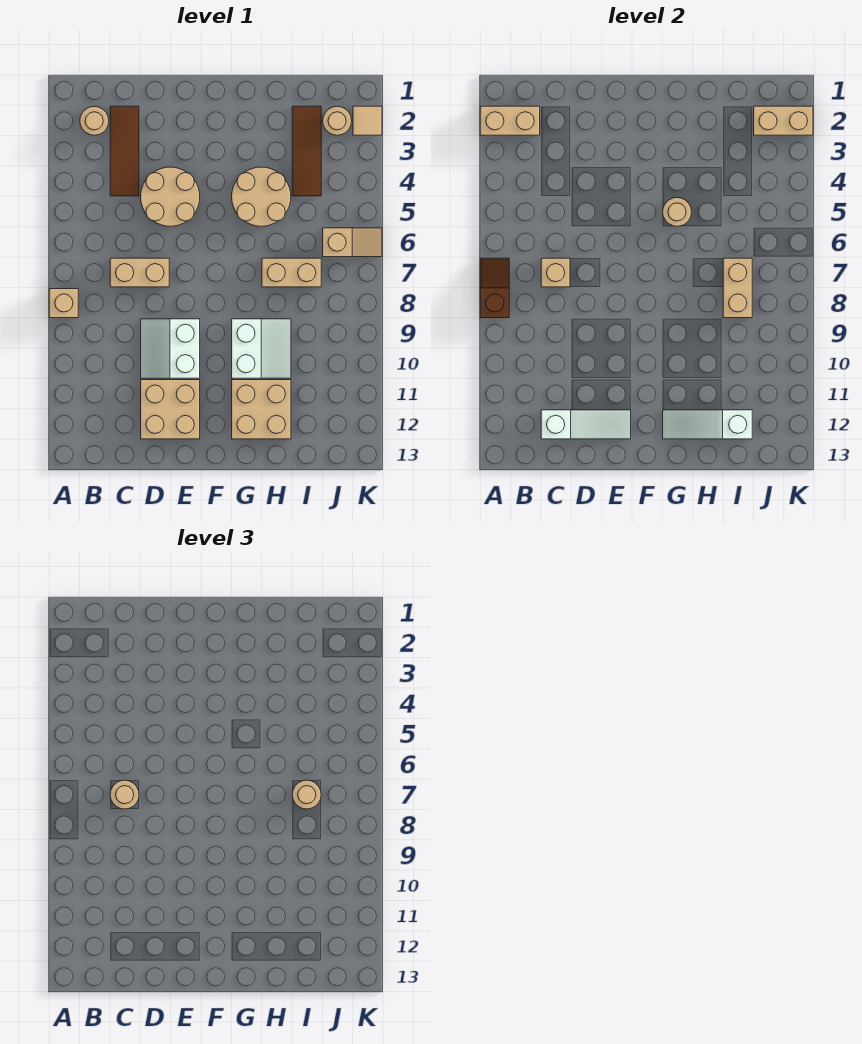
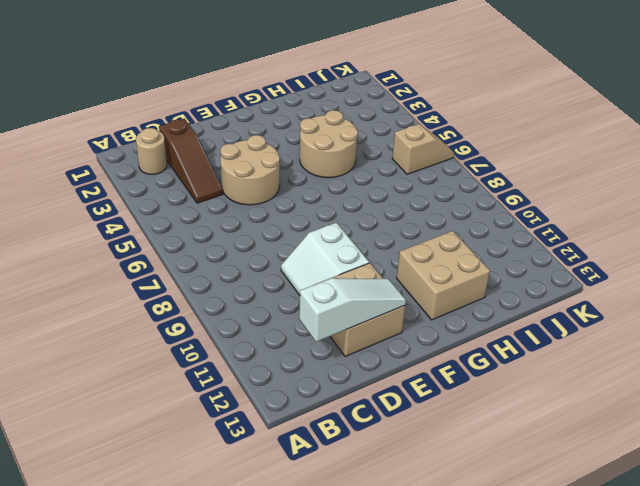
brown slope C2:C4 level 1 top 2 -> brown tile C2:C4 level 1
none -> tan brick A8 level 1
none -> tan brick C7:D7 level 1
none -> white slope G9:H10 level 1 top G

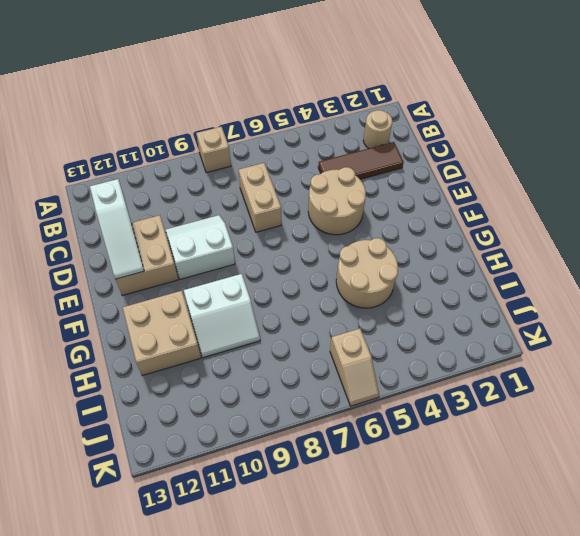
none -> tan brick H7:I7 level 1
none -> brown tile I2:I4 level 1
none -> tan round brick J2 level 1

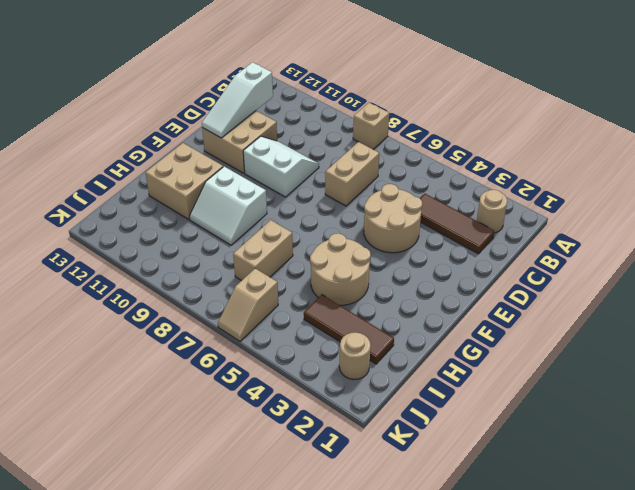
none -> tan tile K2 level 1
none -> tan brick A2:B2 level 2
none -> brown slope A7:A8 level 2 top 8

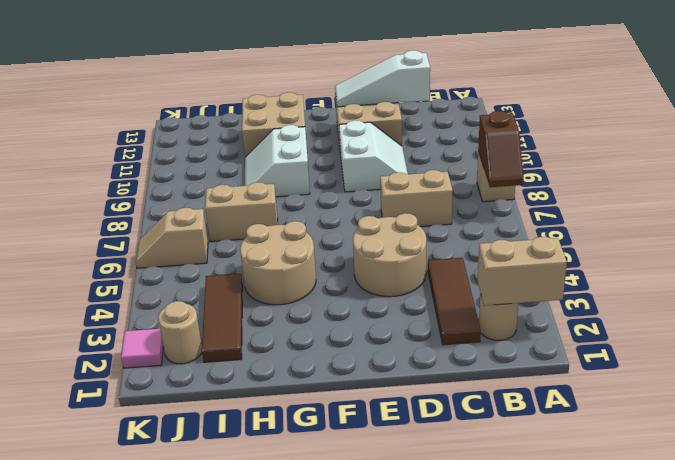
pink tile K2 level 1 -> tan tile K2 level 1
none -> tan brick C7 level 2
none -> tan round brick G5 level 2
none -> white slope G12:I12 level 2 top I

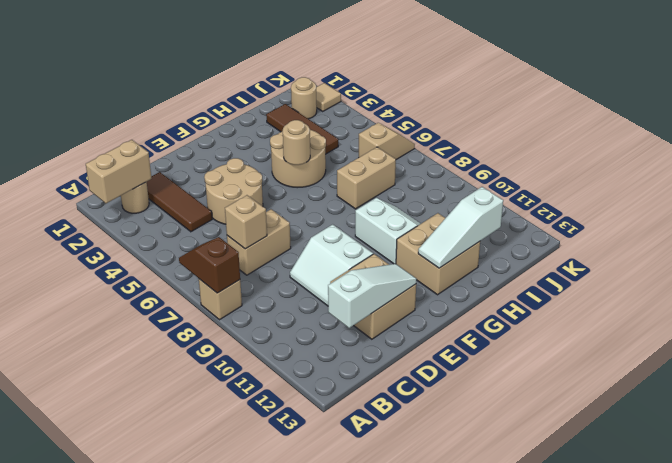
none -> tan brick I7:I8 level 2
none -> tan brick J2:K2 level 2
none -> tan round brick C7 level 3

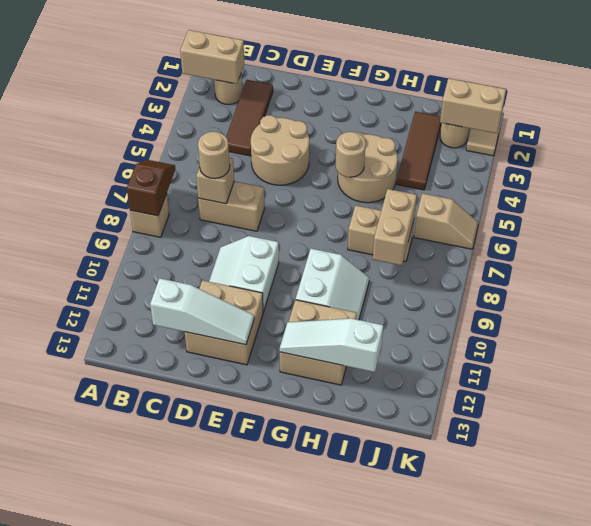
none -> tan round brick I7 level 3

